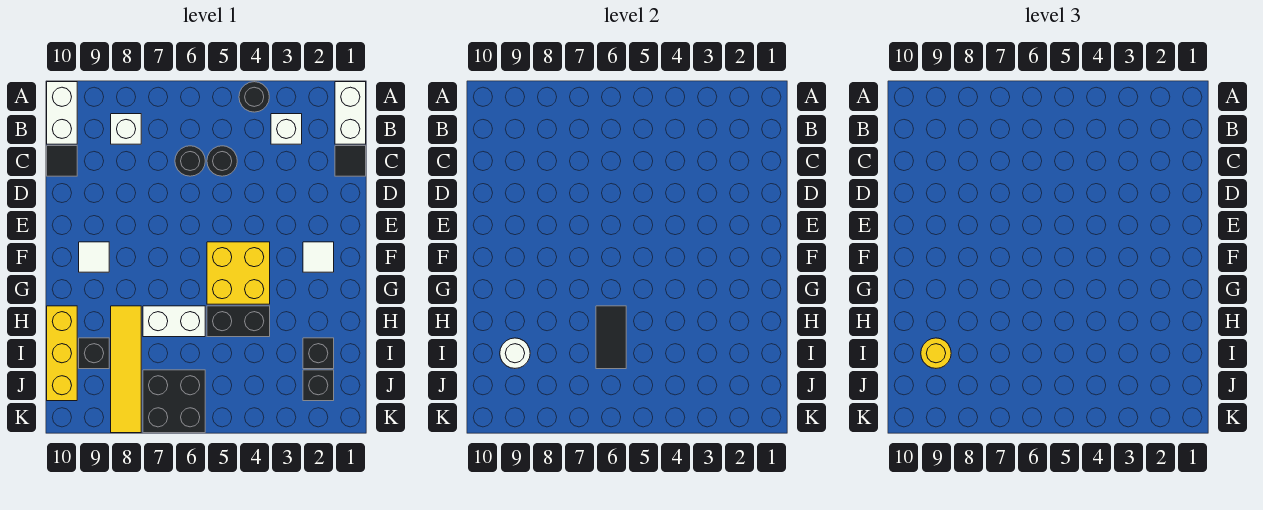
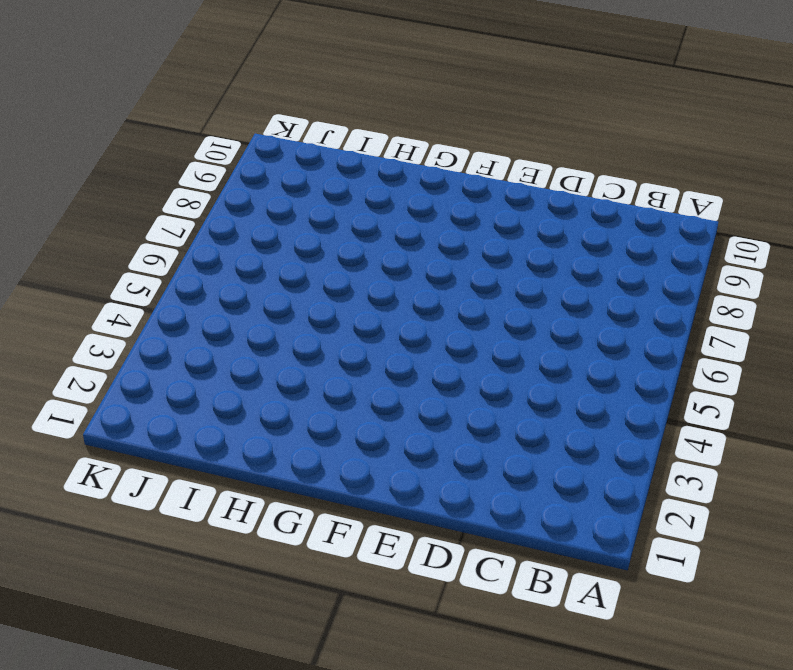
none -> white brick A1:B1 level 1
none -> black round brick A4 level 1
none -> white brick A10:B10 level 1

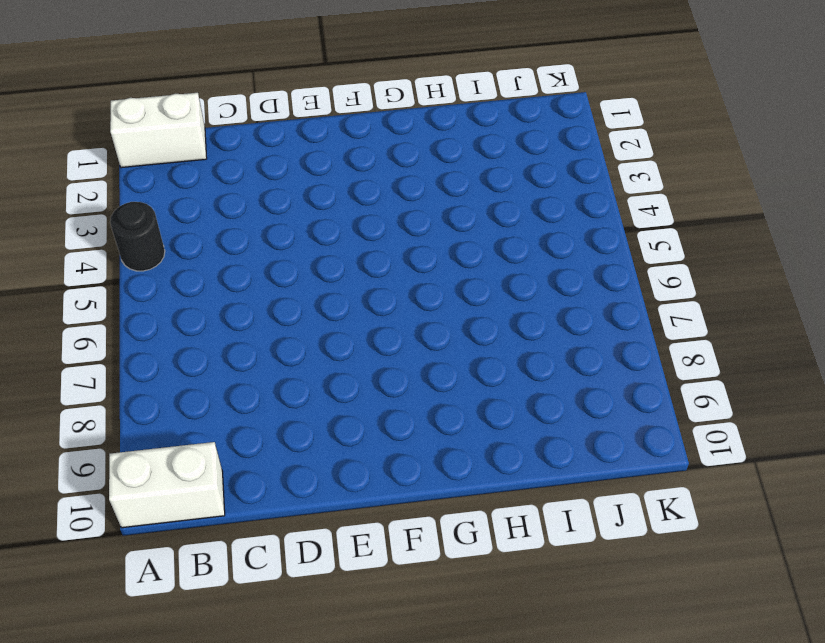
none -> white brick B3 level 1
none -> white brick B8 level 1
none -> black tile C1 level 1

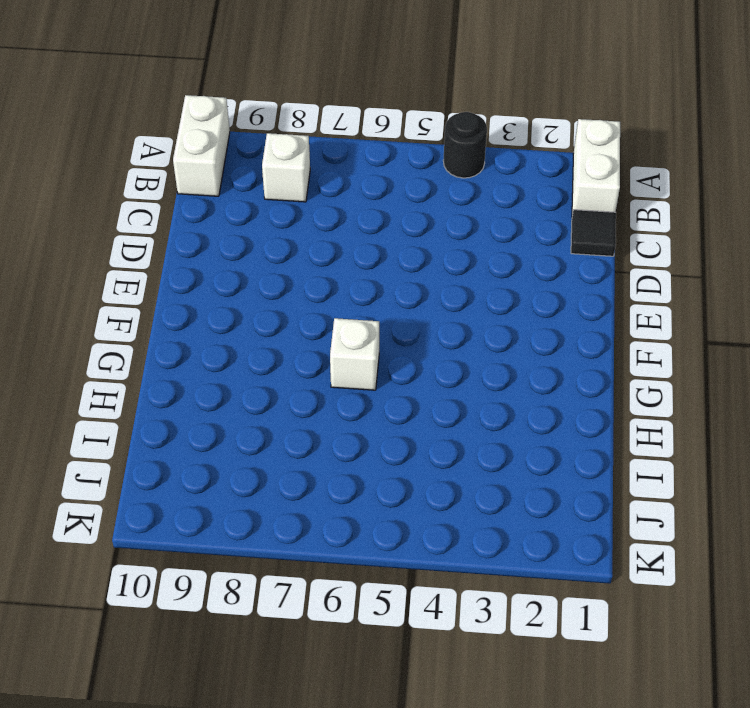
white brick G6 level 1 -> white brick B3 level 1
none -> black round brick C5 level 1
none -> black round brick C6 level 1
none -> black tile C10 level 1

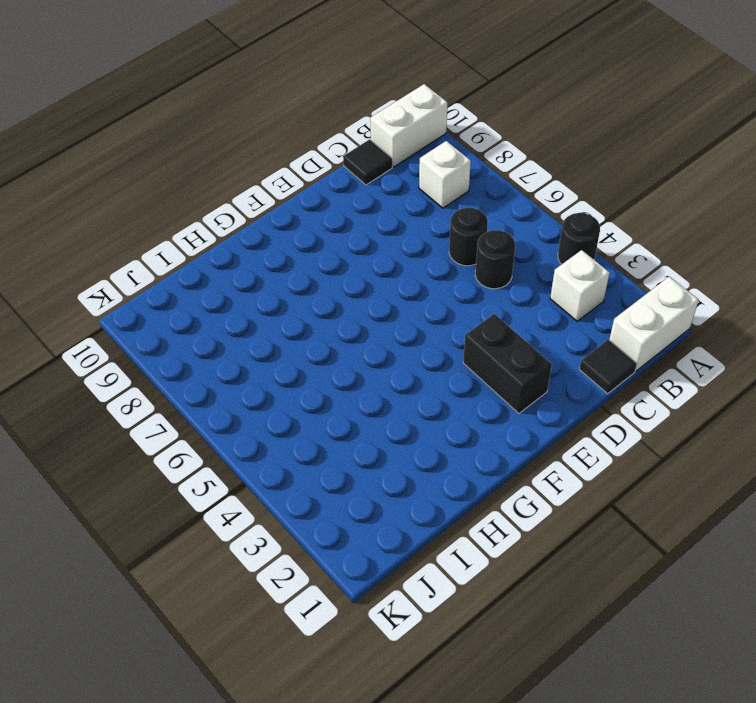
black brick E2:E3 level 1 -> black brick H4:H5 level 1
none -> white tile F2 level 1
none -> yellow brick F4:G5 level 1
none -> white tile F9 level 1

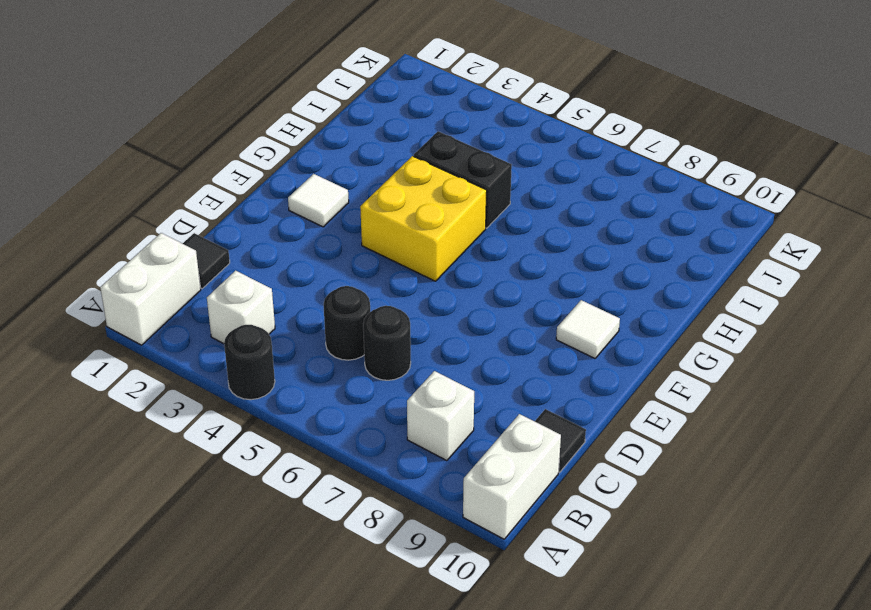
none -> white brick H6:H7 level 1
none -> yellow tile H8:K8 level 1
none -> yellow brick H10:J10 level 1

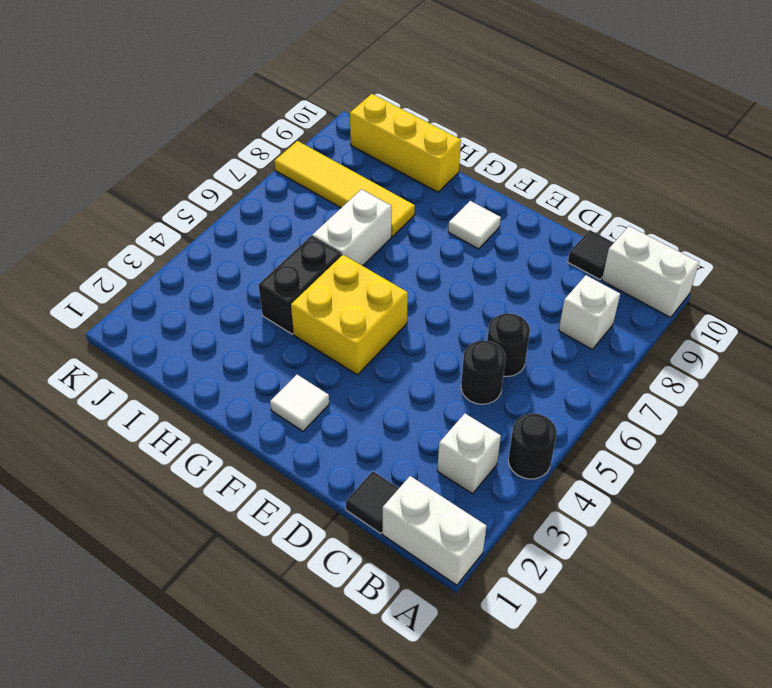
none -> black brick I2 level 1
none -> black brick I9 level 1
none -> black brick J2 level 1

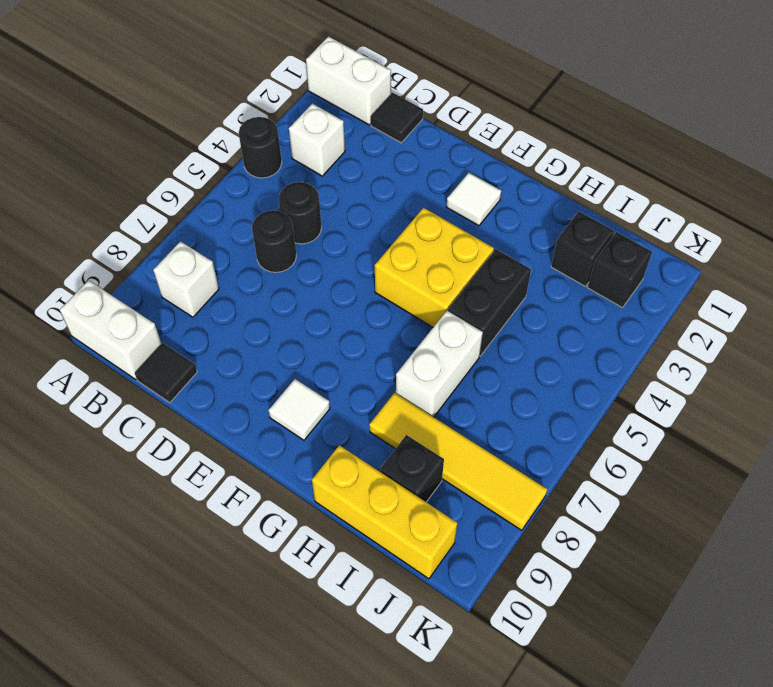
none -> black brick J6:K7 level 1
none -> black tile H6:I6 level 2
none -> white round brick I9 level 2

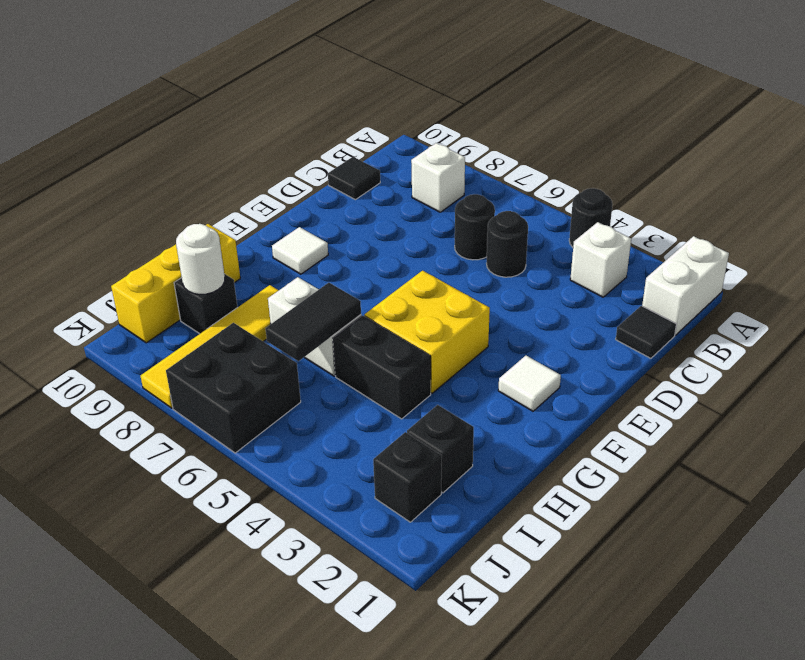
none -> white brick A10:B10 level 1
none -> yellow round brick I9 level 3

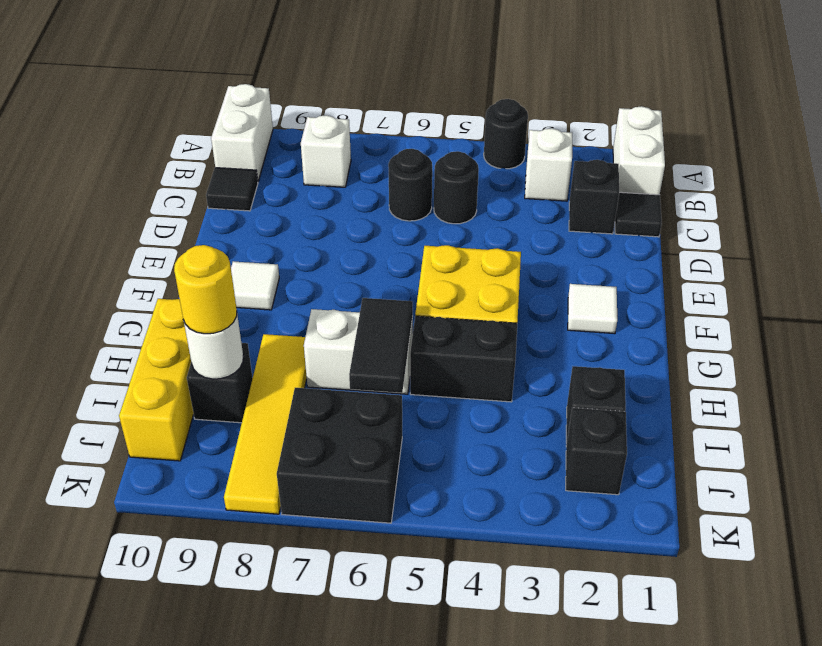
black brick C2 level 1 -> none

